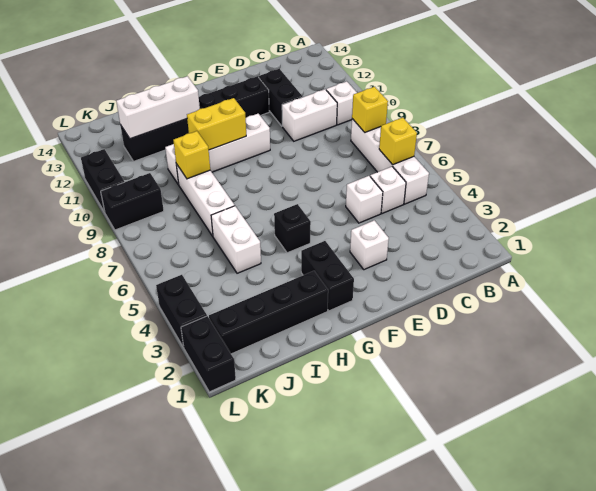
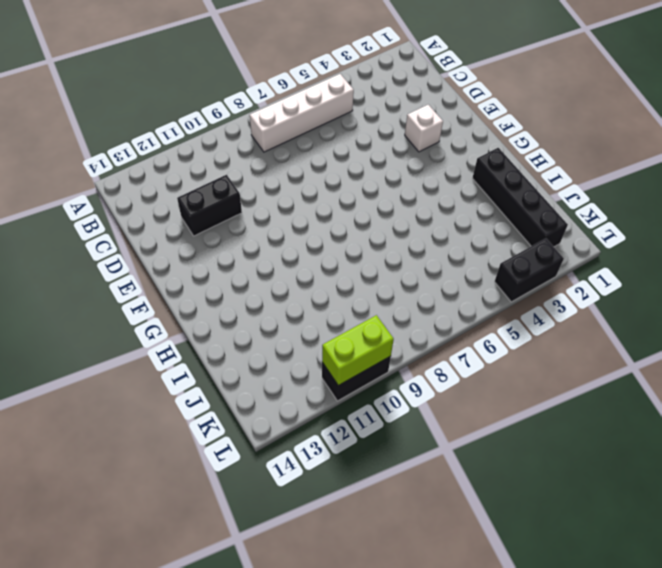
lime brick L10:L11 level 2 -> none
none -> white brick B10 level 1
none -> white brick C5 level 1
none -> white brick C10:D10 level 1

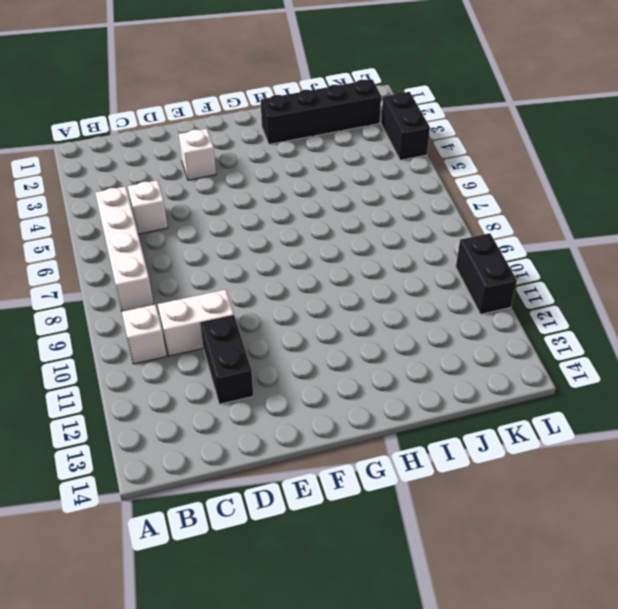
none -> white brick D5 level 1
none -> black brick E12:J12 level 1
none -> white brick F10:I10 level 1

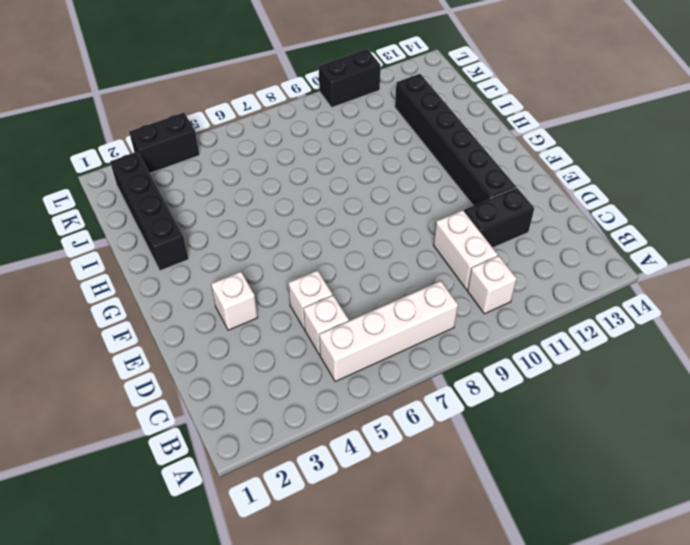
none -> white brick F10:I10 level 1
none -> black brick G2:G3 level 1
none -> black brick G5 level 1

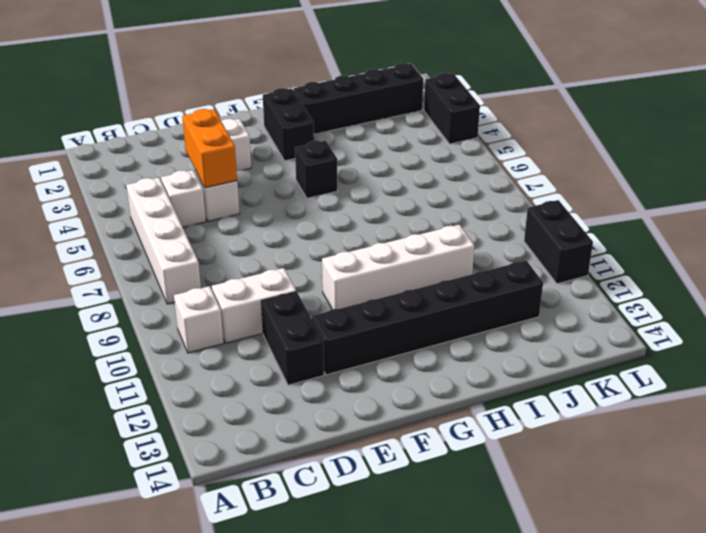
orange brick D4:D5 level 2 -> none
none -> white brick I5:I6 level 1
none -> white brick I7:I9 level 1
none -> black brick K9:L9 level 1

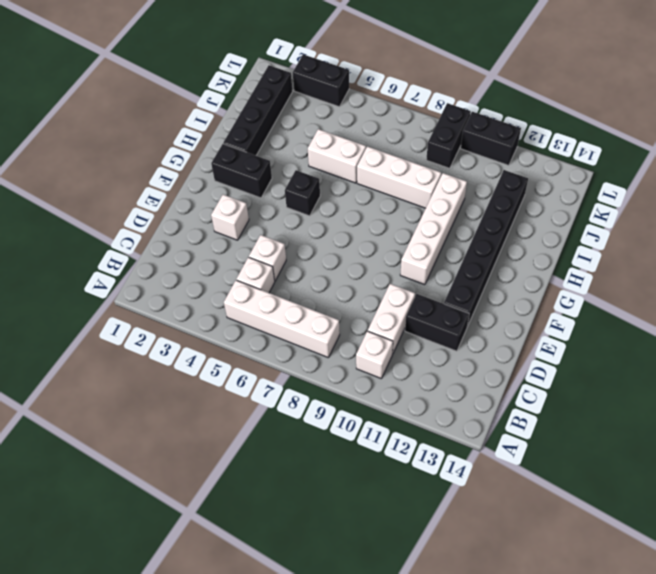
none -> black brick L1:L2 level 1
none -> yellow brick B6 level 2
none -> yellow brick B8 level 2

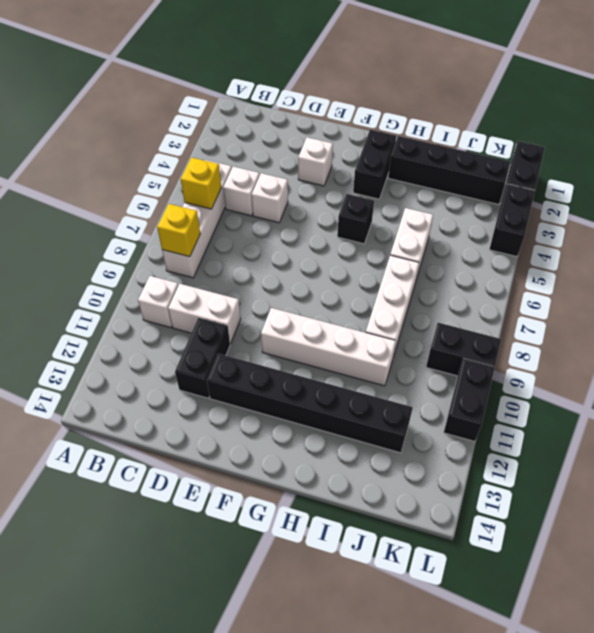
none -> yellow brick G10:H10 level 2
none -> white brick H12:J12 level 2
none -> yellow brick I9 level 2

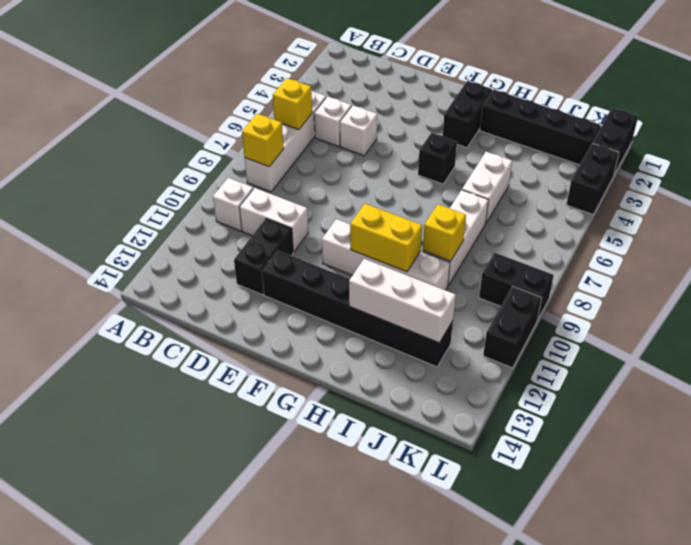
none -> white brick E3 level 1

